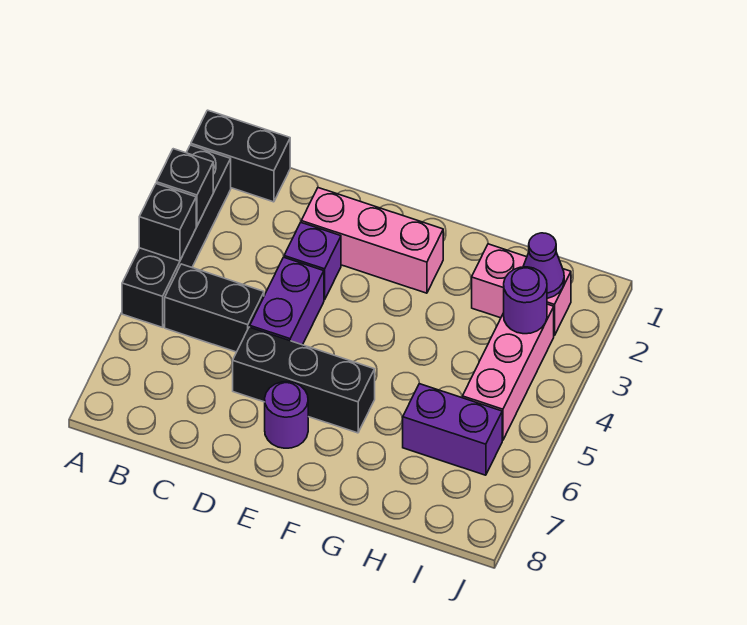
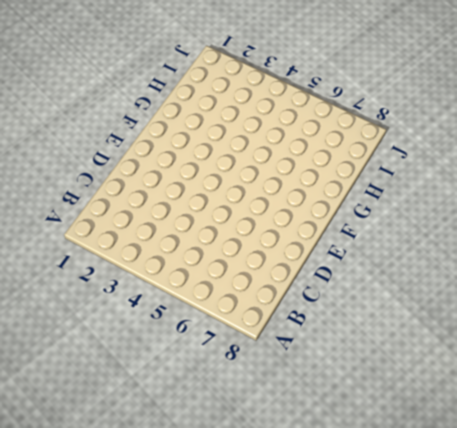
none -> black brick A1:B1 level 1
none -> black brick A2:A5 level 1
none -> black brick B5:C5 level 1

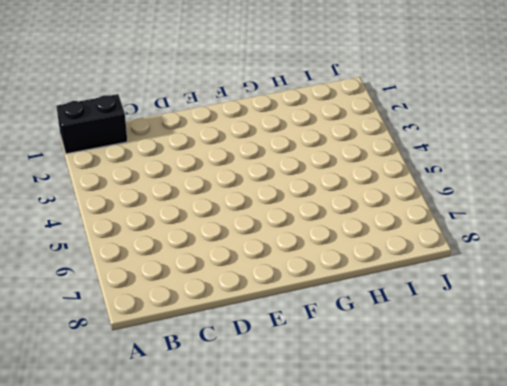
none -> black brick A2:A5 level 1
none -> black brick B5:C5 level 1
none -> pink brick D2:F2 level 1

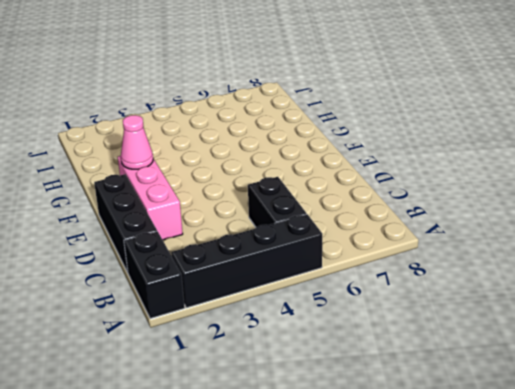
black brick C1:E1 level 1 -> black brick D6:F6 level 1
pink cone F2 level 2 -> none
none -> purple brick D3 level 1
none -> purple brick D4:D5 level 1
none -> purple round brick E7 level 1

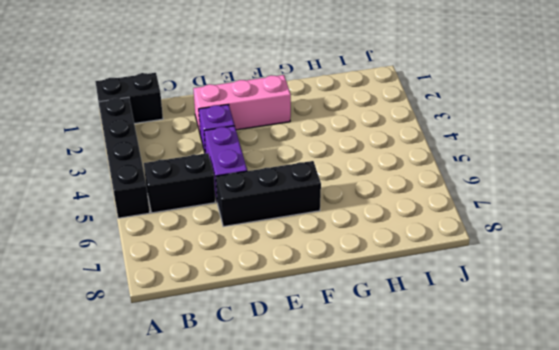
none -> purple round brick E7 level 1
none -> pink brick H2:I2 level 1
none -> purple brick H6:I6 level 1

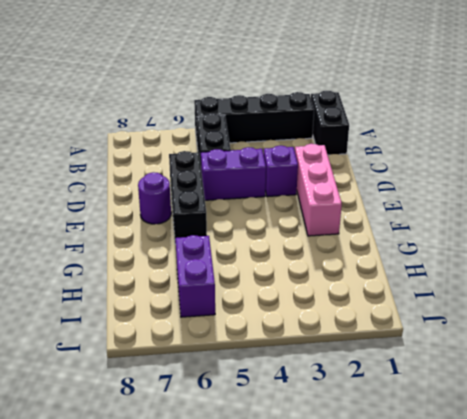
none -> pink brick H2:I2 level 1
none -> pink brick I3:I5 level 1
none -> black brick A3 level 2

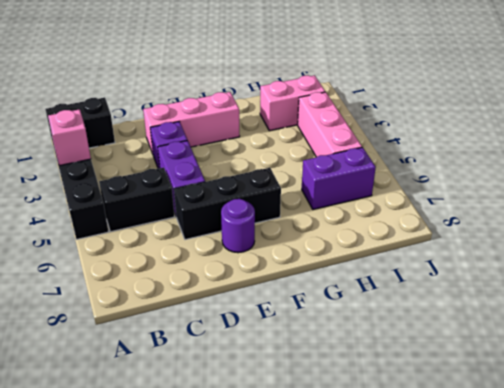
pink brick A3 level 2 -> black brick A3 level 2
none -> black brick A4 level 2
none -> purple cone I2 level 2
none -> purple round brick I3 level 2

